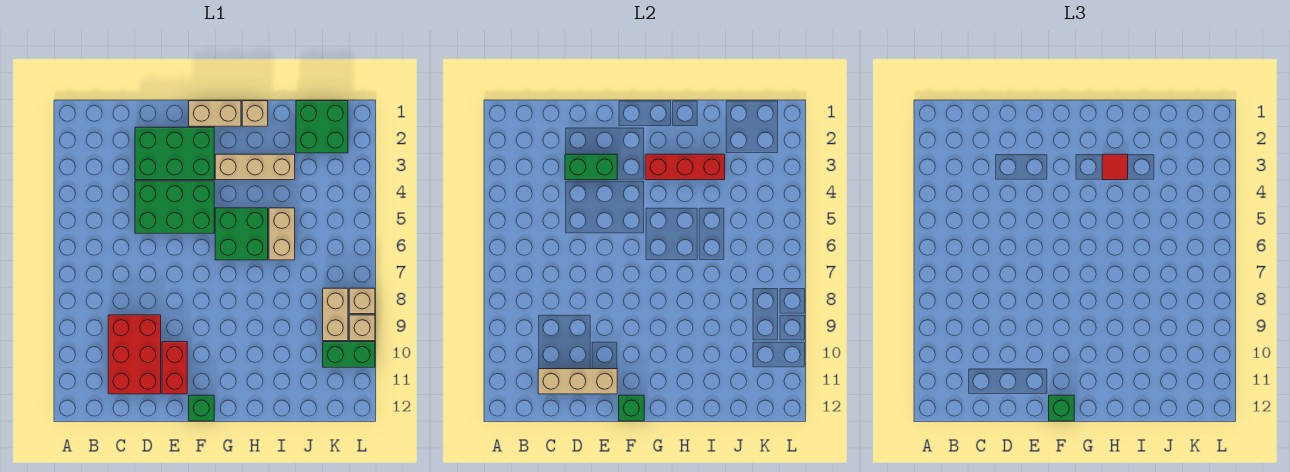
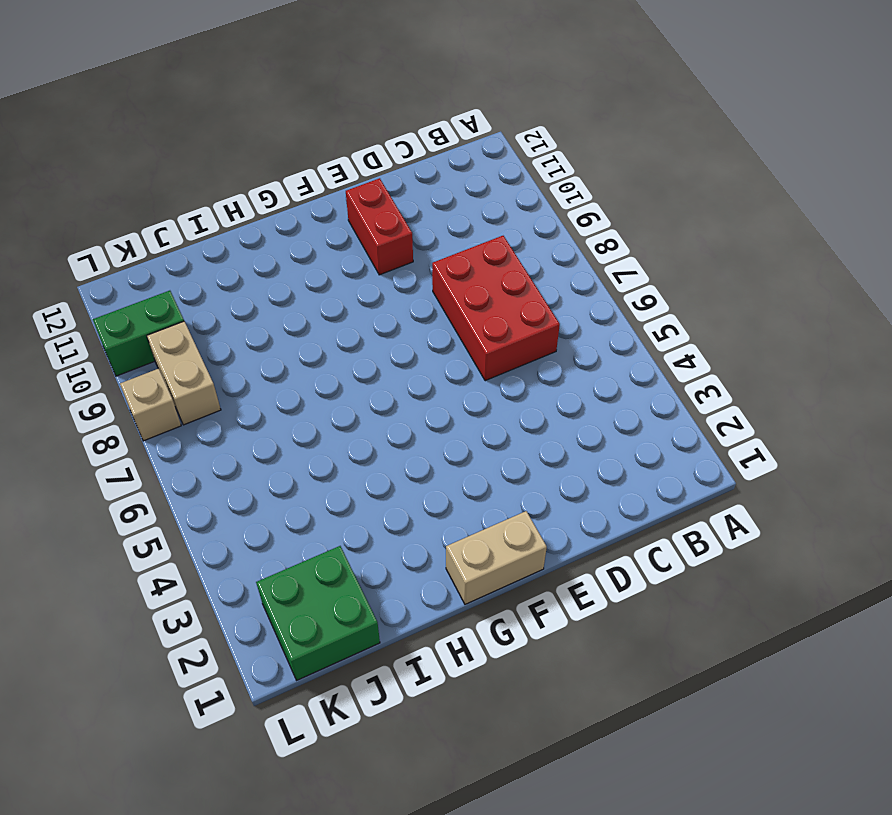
red brick C6:D8 level 1 -> red brick C9:D11 level 1
none -> green brick D2:F3 level 1
none -> green brick D4:F5 level 1
none -> green brick F12 level 1

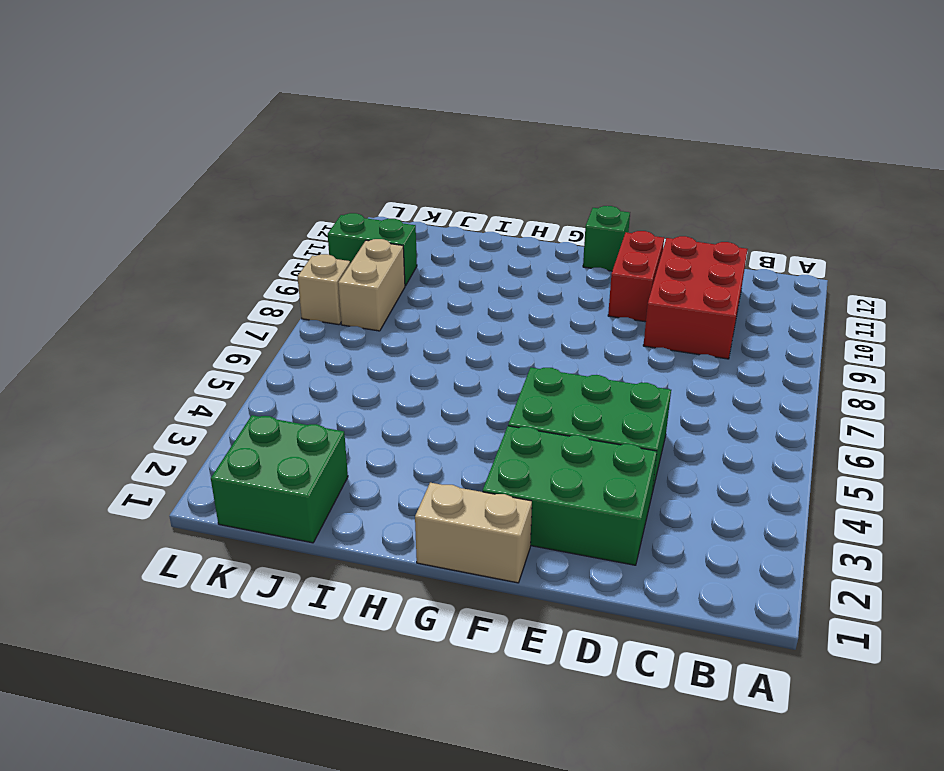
none -> tan brick G3:I3 level 1
none -> green brick G5:H6 level 1
none -> tan brick H1 level 1

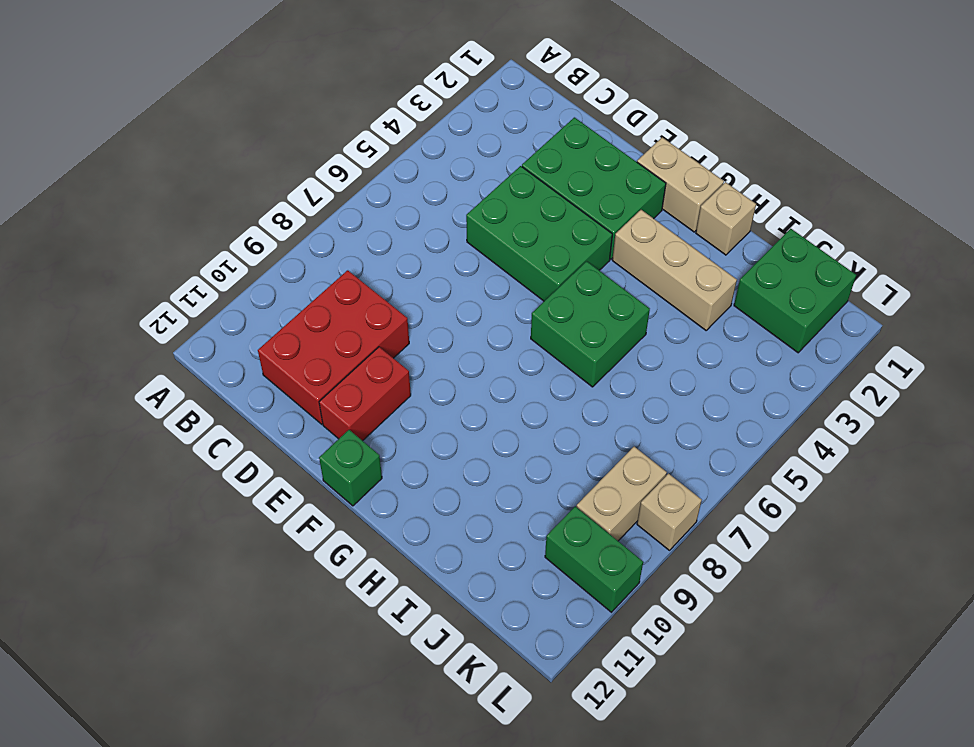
none -> tan brick I5:I6 level 1
none -> tan brick L9 level 1
none -> tan brick C11:E11 level 2

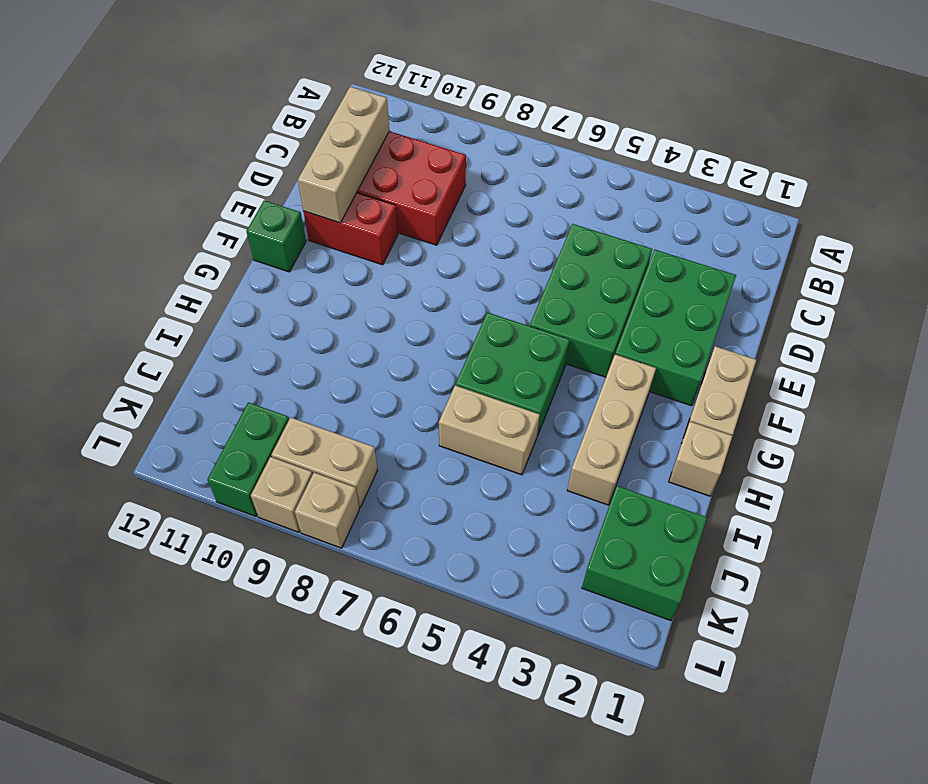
none -> green brick D3:E3 level 2
none -> green brick F12 level 2
none -> red brick G3:I3 level 2

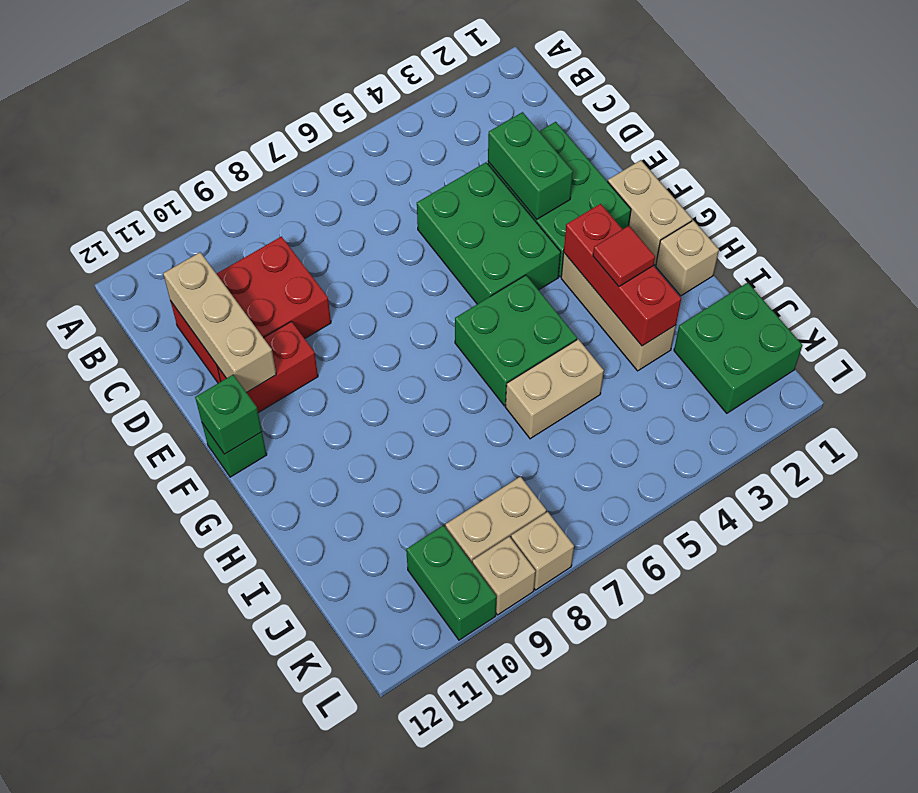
none -> green brick F12 level 3

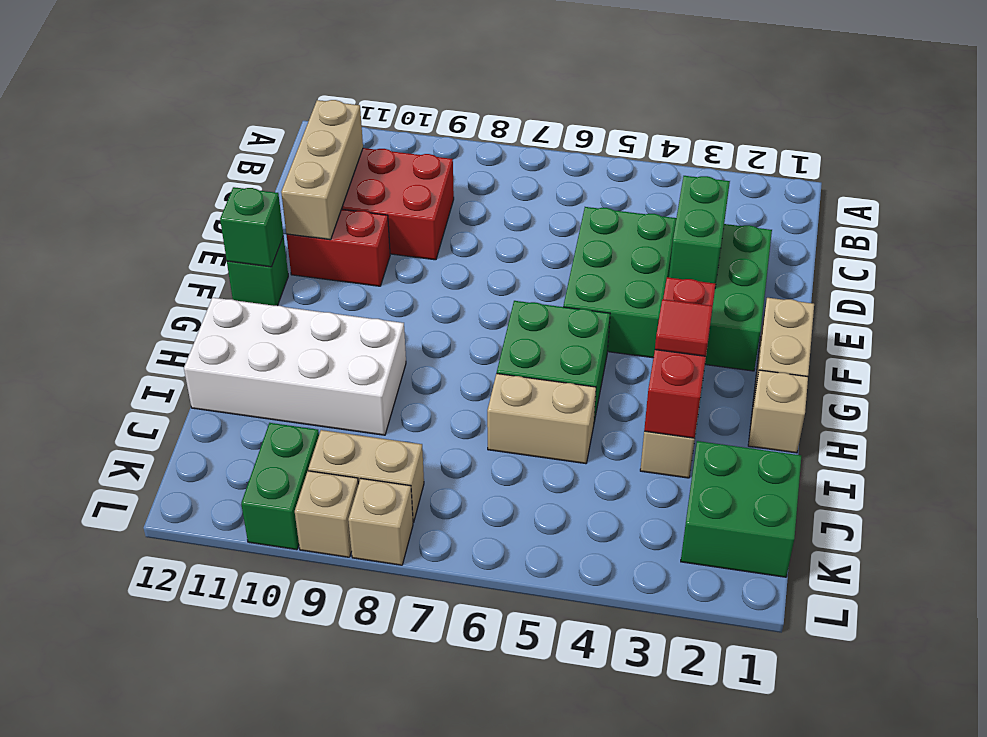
white brick H9:I12 level 1 -> none
none -> green brick F12 level 3

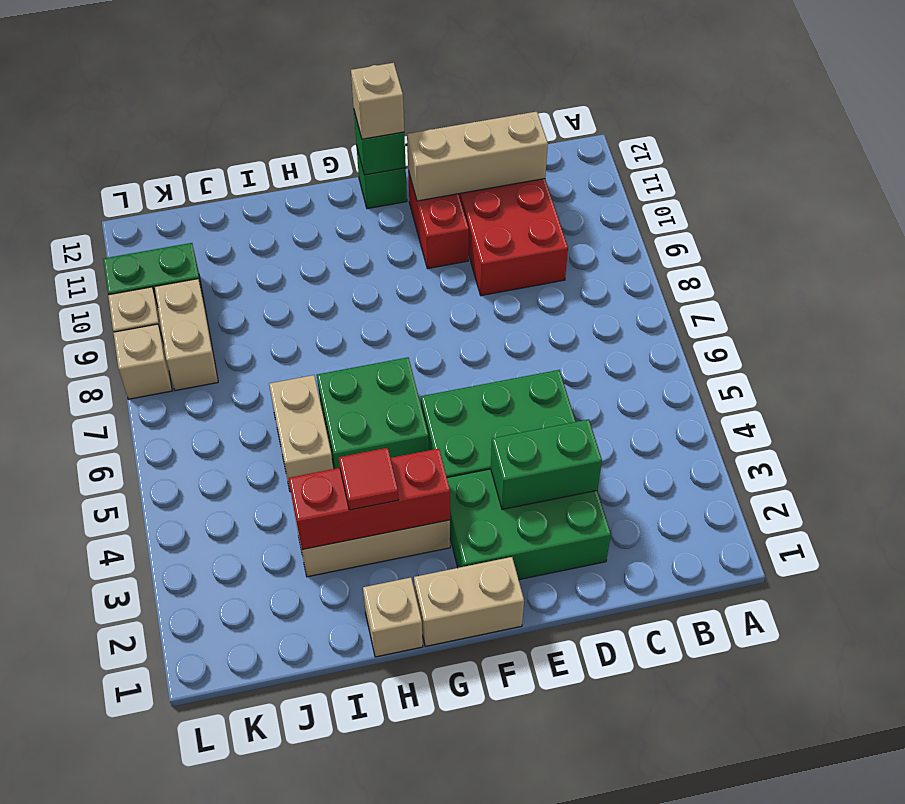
tan brick F12 level 3 -> green brick F12 level 3
none -> green brick J1:K2 level 1

